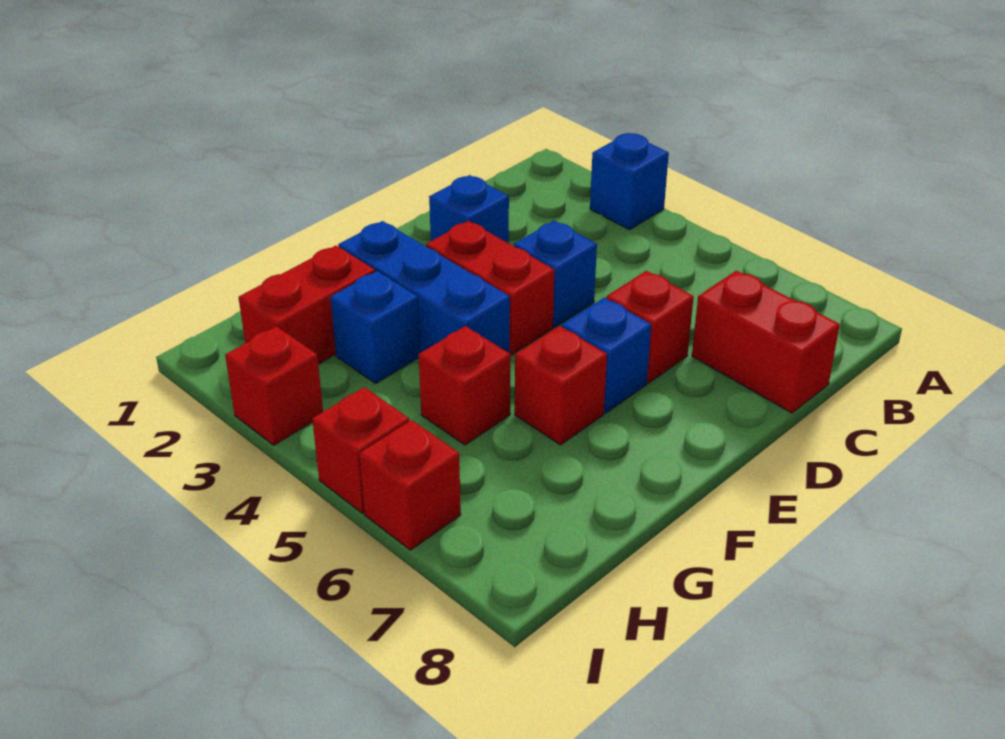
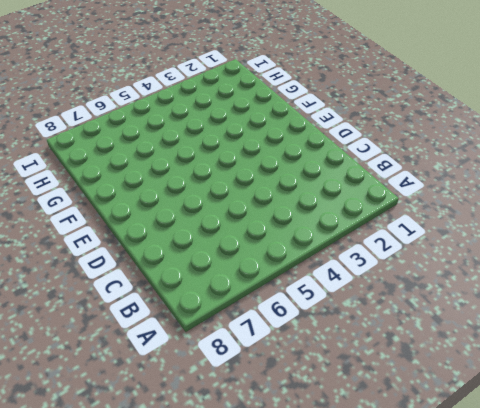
none -> blue brick A3 level 1
none -> red brick C7:C8 level 1
none -> blue brick D2 level 1

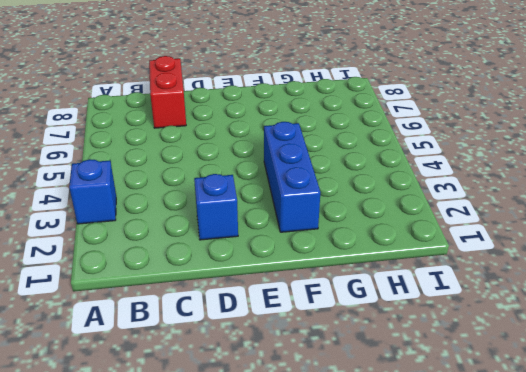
none -> blue brick D4 level 1
none -> red brick D6 level 1
none -> red brick E3:E4 level 1

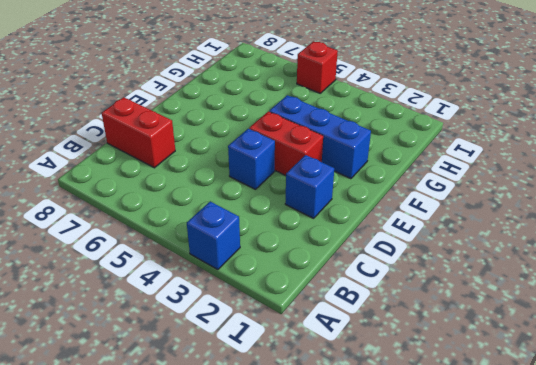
none -> red brick D6 level 1
none -> blue brick E6 level 1
none -> red brick F6 level 1

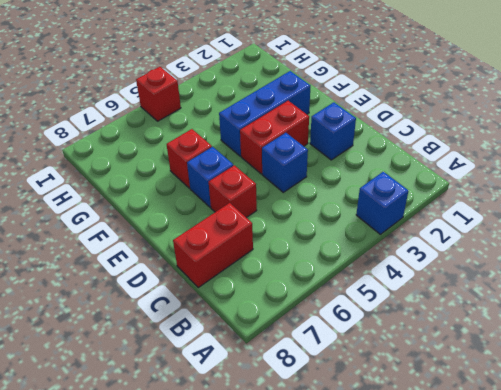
none -> red brick G2:H2 level 1
none -> blue brick G3 level 1
none -> red brick G5 level 1

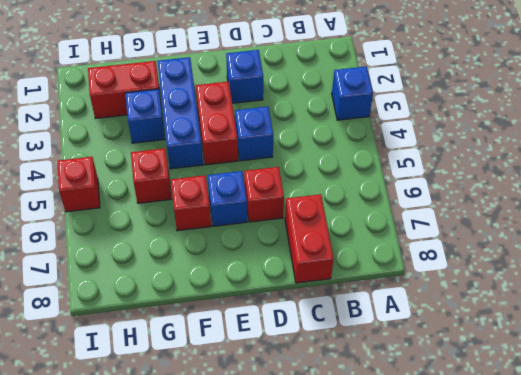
none -> red brick I3 level 1
none -> red brick I6 level 1

